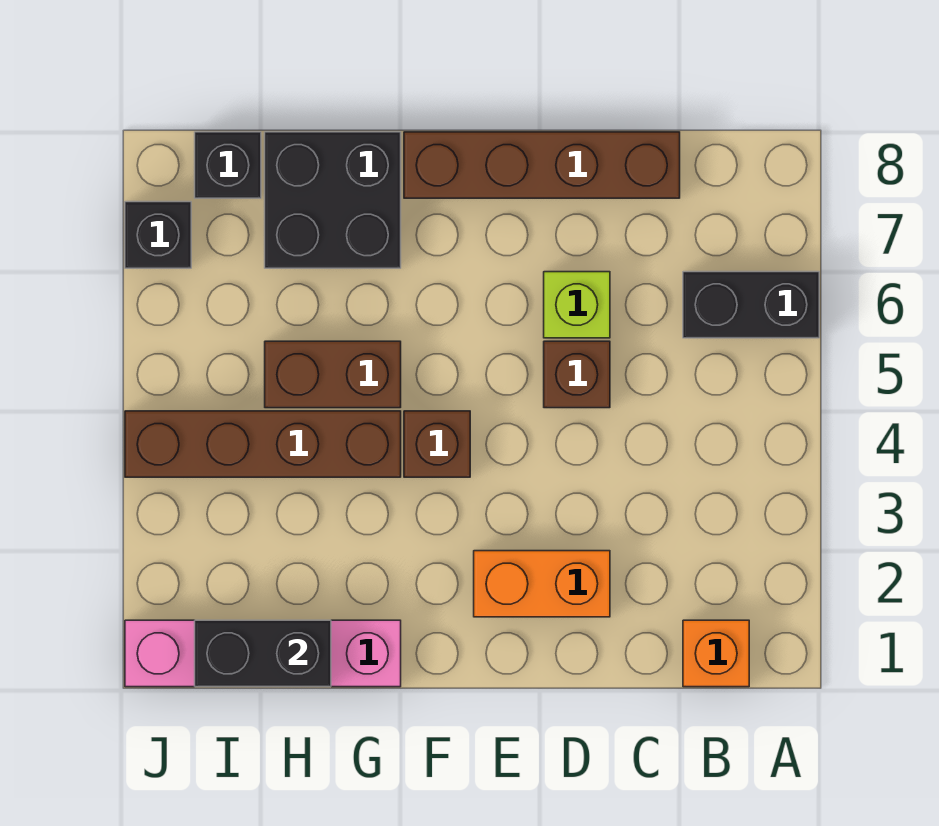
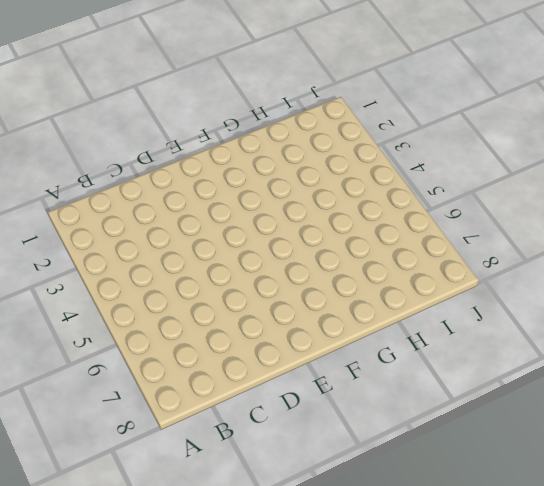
none -> black brick A6:B6 level 1
none -> orange brick B1 level 1
none -> brown brick C8:F8 level 1

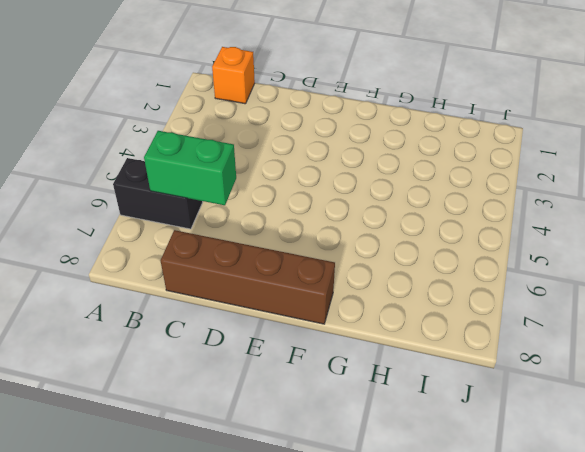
green brick B6:C6 level 2 -> none
none -> orange brick D2:E2 level 1
none -> brown brick D5 level 1
none -> lime brick D6 level 1

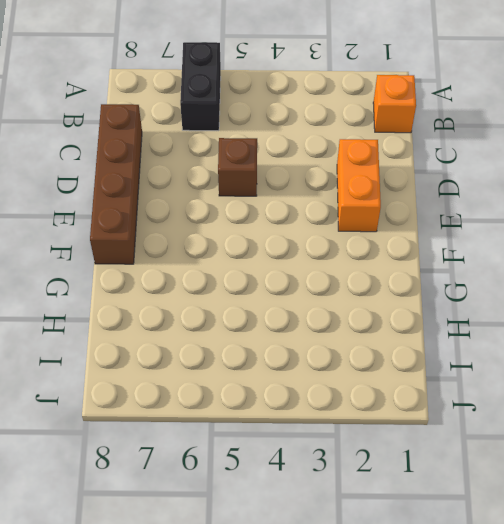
none -> lime brick D6 level 1
none -> brown brick F4 level 1
none -> pink brick G1:J1 level 1

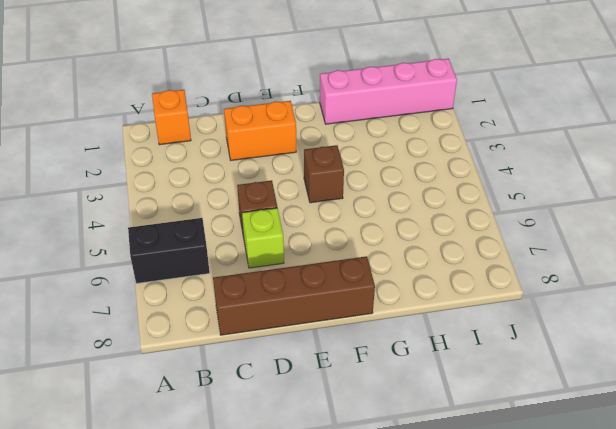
none -> brown brick G4:J4 level 1
none -> brown brick G5:H5 level 1
none -> black brick G7:H8 level 1

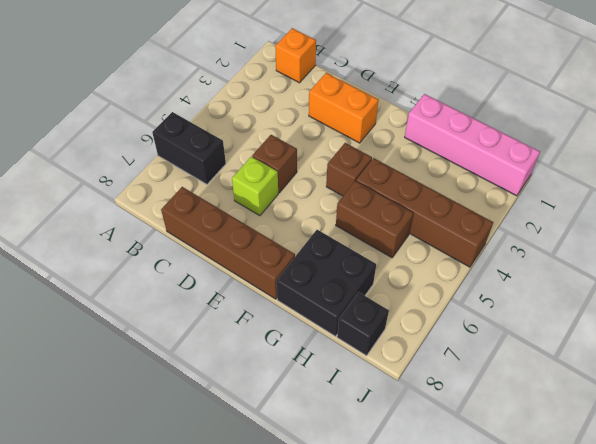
none -> black brick J7 level 1
none -> black brick H1:I1 level 2

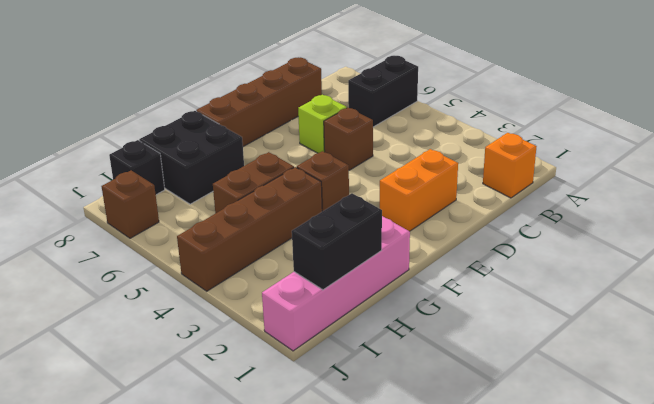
brown brick J7 level 1 -> black brick J7 level 1

